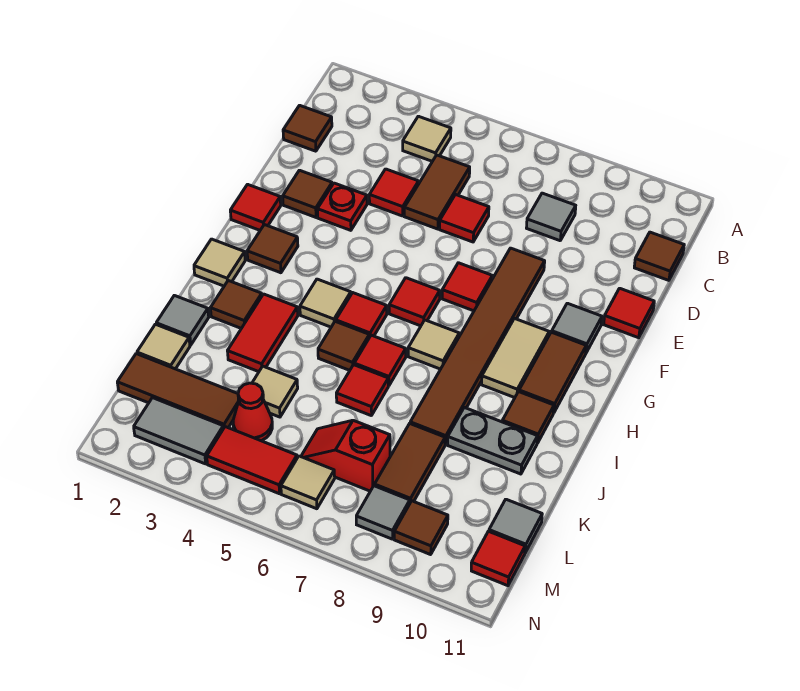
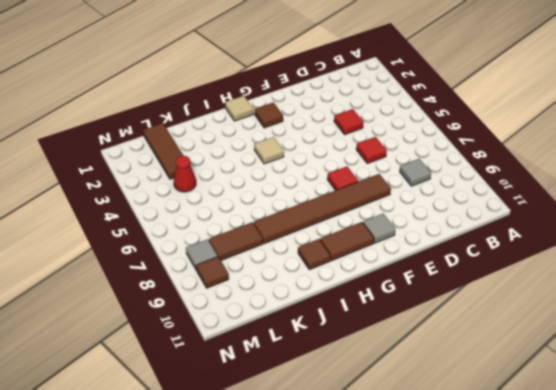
none -> tan tile B4 level 1
none -> brown tile C1 level 1
none -> brown tile C5:D5 level 1
none -> brown tile C11 level 1

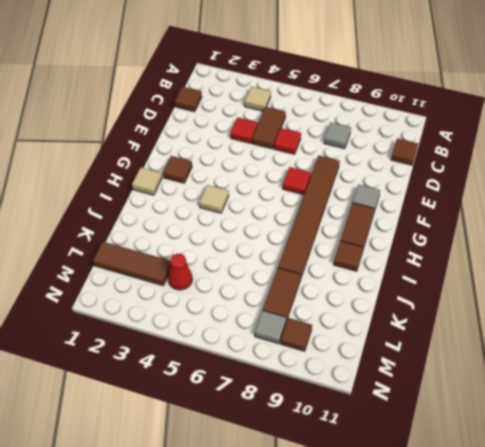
none -> brown tile E2 level 1
none -> red plate E3 level 1
none -> red tile E11 level 1
none -> red tile F1 level 1

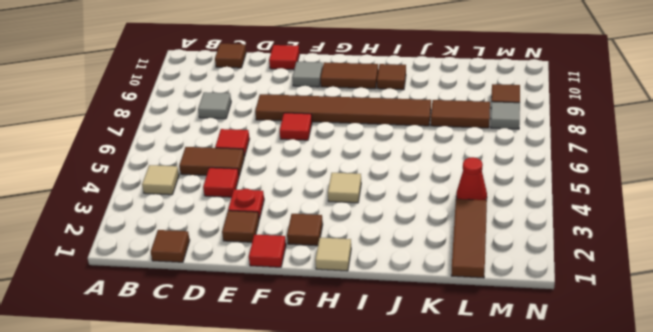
none -> red tile G6 level 1
none -> tan tile G9:H9 level 1
none -> red tile H5 level 1
none -> tan tile H7 level 1

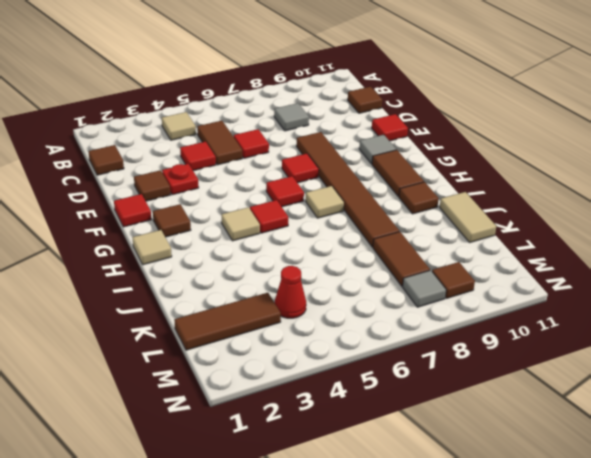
tan tile J11:K11 level 1 -> tan tile G9:H9 level 1
none -> brown tile I2 level 1
none -> red tile I3:J3 level 1
none -> brown tile I5 level 1
none -> red tile I6 level 1

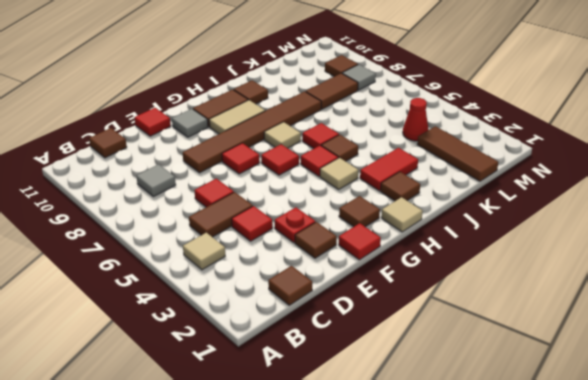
none -> grey tile J1 level 1
none -> red tile J6 level 1
none -> grey plate J9:J10 level 1
none -> tan tile K1 level 1

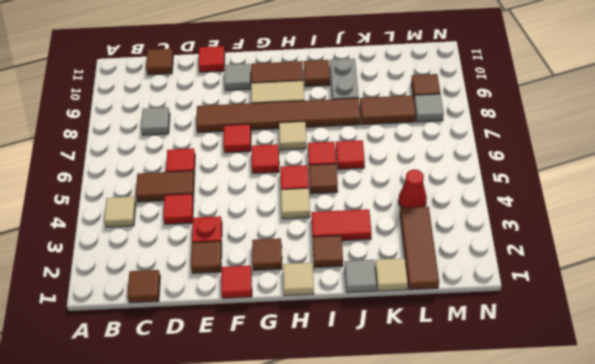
none -> tan tile K4 level 1
none -> red slope L6:L7 level 1 top 7
none -> grey tile L11 level 1
none -> grey tile M2:M3 level 1

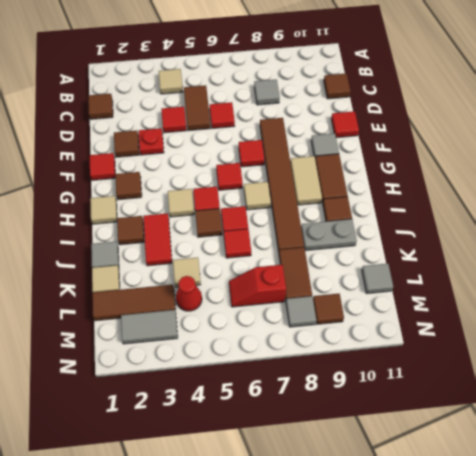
none -> red tile M4:M5 level 1
none -> tan tile M6 level 1
none -> red tile M11 level 1

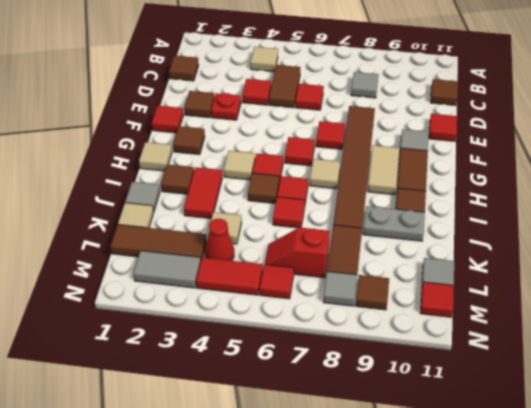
red tile M6 level 1 -> tan tile M6 level 1

